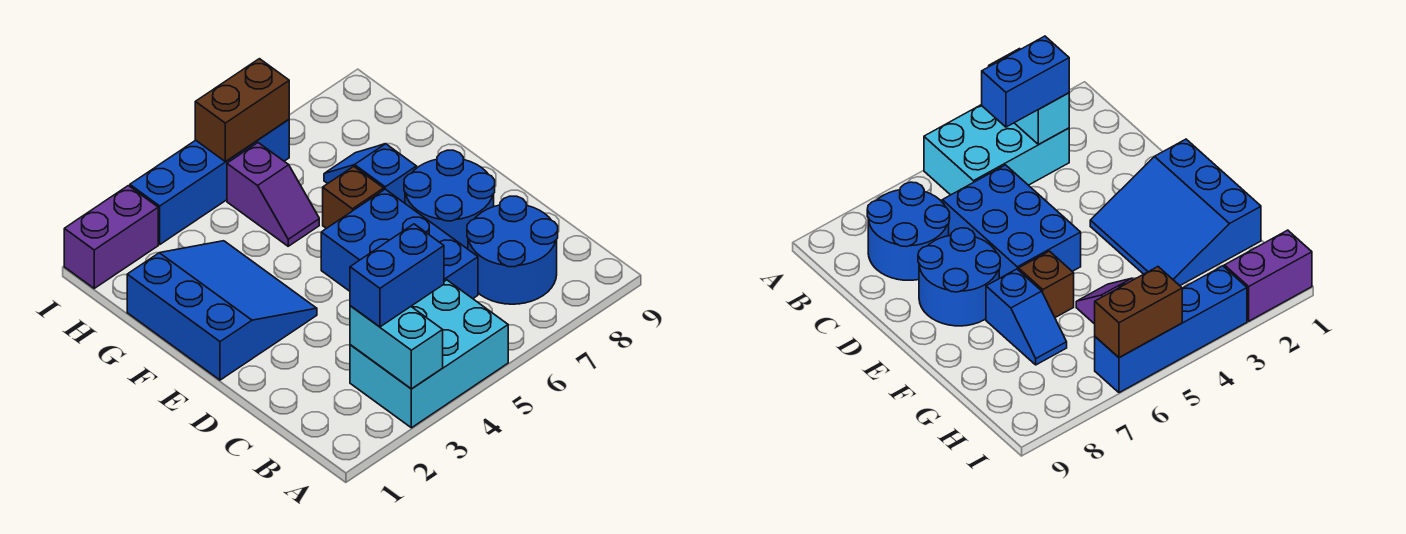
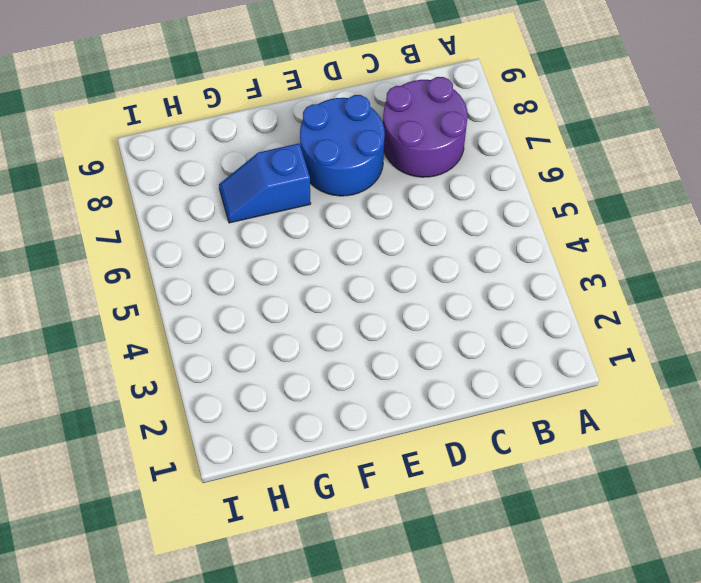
purple round brick B7:C8 level 1 -> blue round brick B7:C8 level 1
none -> cyan brick A3:B5 level 1
none -> blue brick C5:E6 level 1
none -> blue slope E1:G3 level 1 top 1

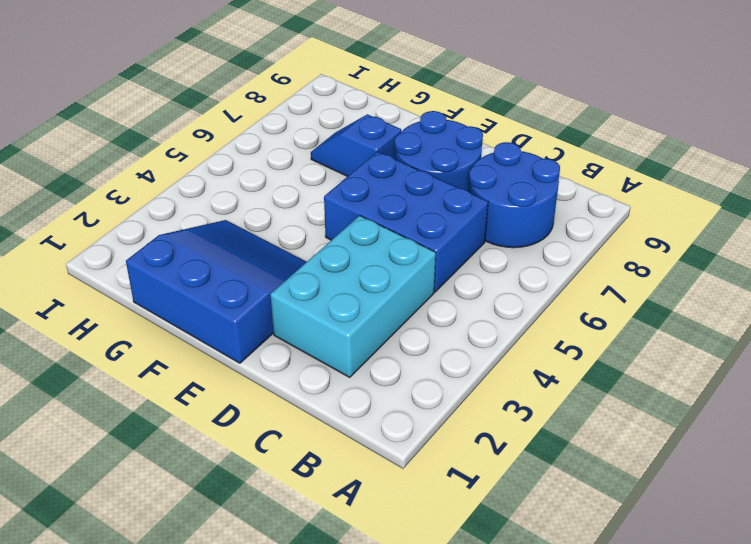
cyan brick C2:D4 level 1 -> cyan brick A3:B5 level 1
none -> brown brick F6 level 1
none -> purple slope G5:H5 level 1 top H
none -> purple brick I1:I2 level 1

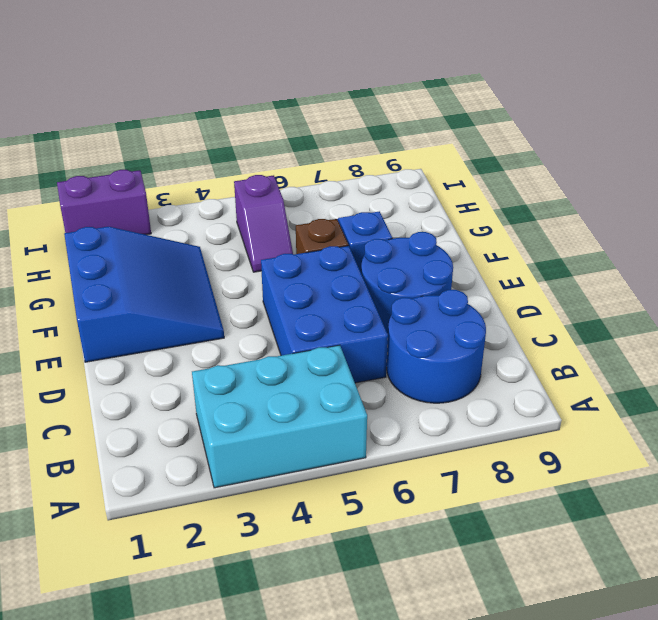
none -> blue brick I3:I6 level 1
none -> cyan brick A3:B3 level 2
none -> brown brick I5:I6 level 2

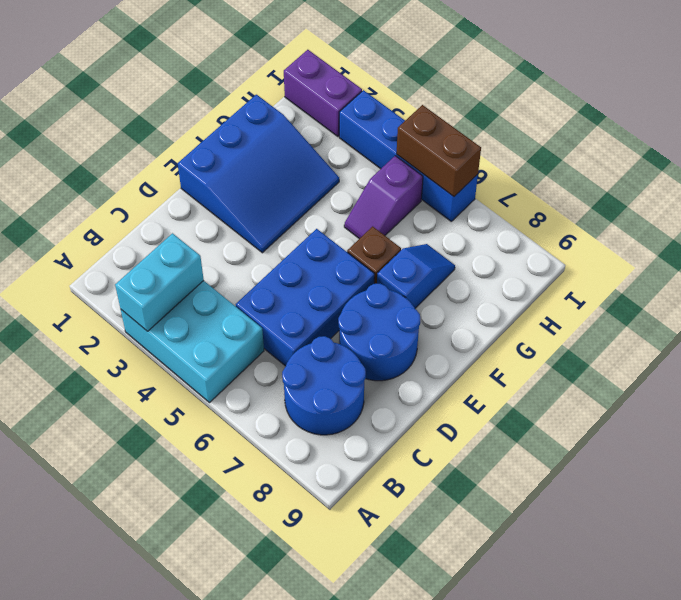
none -> blue brick B3:B4 level 3

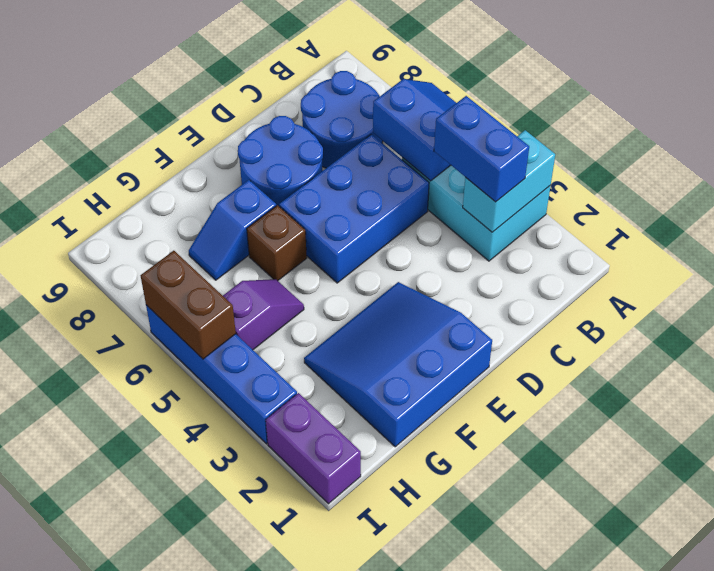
blue slope A5:B6 level 2 top B -> none

